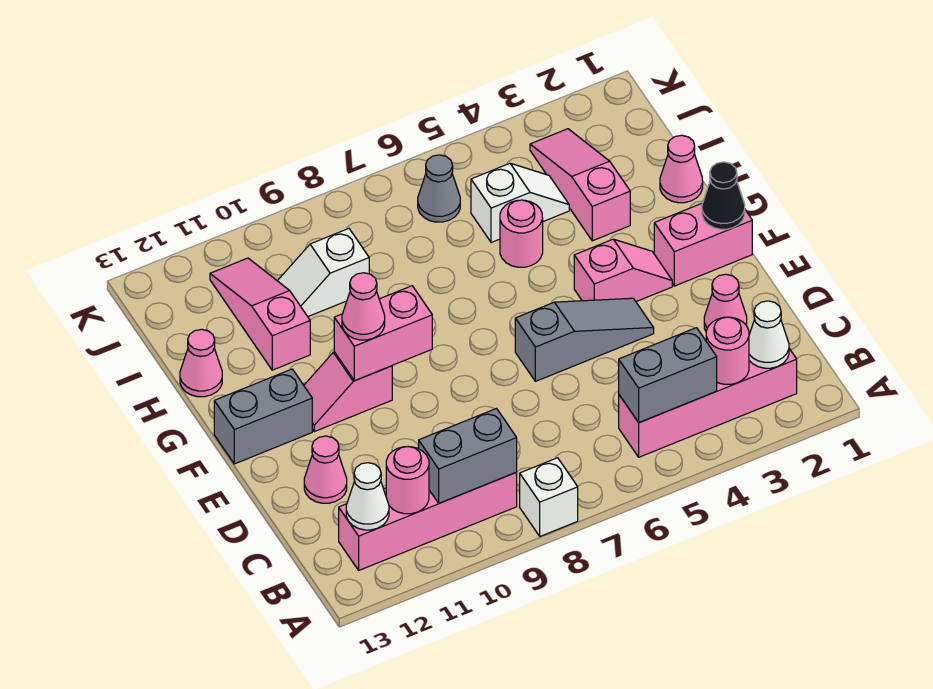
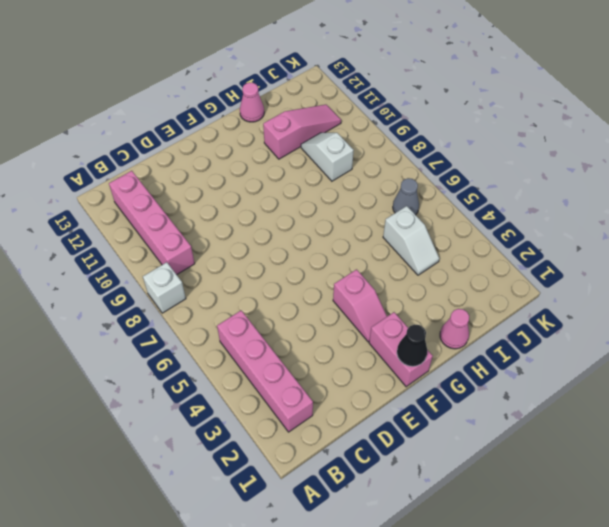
none -> pink cone D2 level 1
none -> pink cone D12 level 1
none -> grey slope E4:E6 level 1 top 6

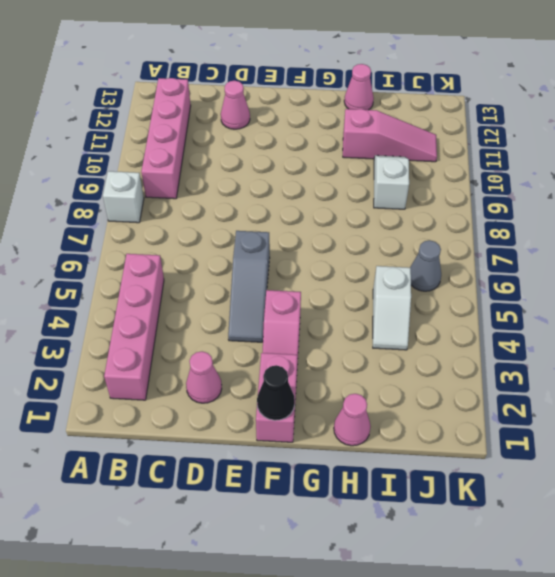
none -> pink slope F10:F11 level 1 top 10
none -> grey brick F12:F13 level 1
none -> pink slope H3:J3 level 1 top H

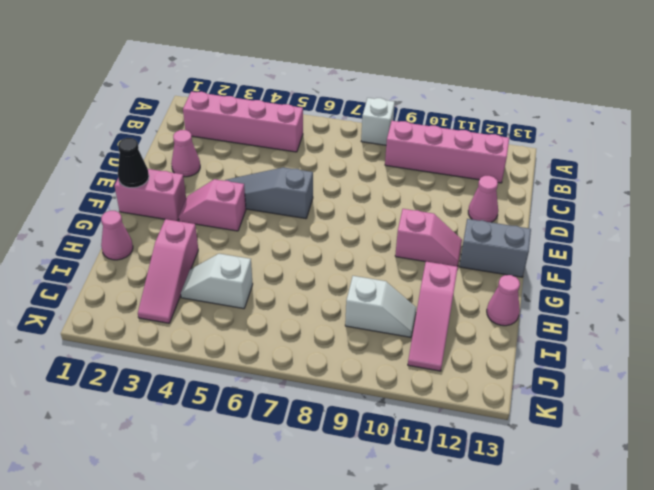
none -> pink round brick H5 level 1
none -> grey cone J6 level 1
none -> white cone B2 level 2

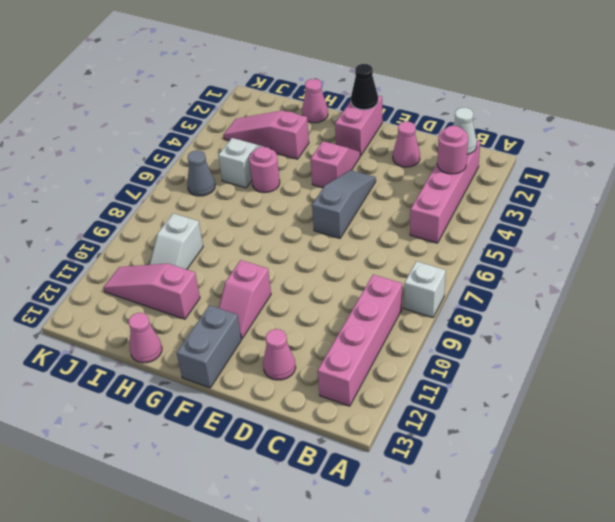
none -> grey brick B4:B5 level 2
none -> grey brick B9:B10 level 2
none -> pink round brick B11 level 2

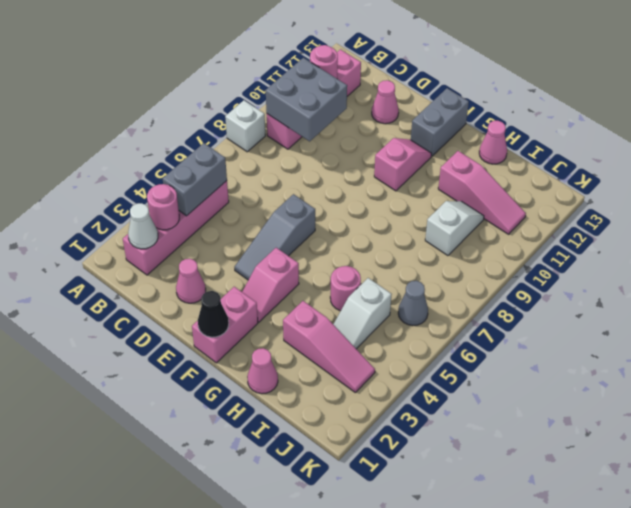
grey brick B9:C10 level 2 -> grey brick B9:B10 level 2
none -> white cone B12 level 2
none -> pink brick F9:F10 level 2
none -> pink cone F10 level 3

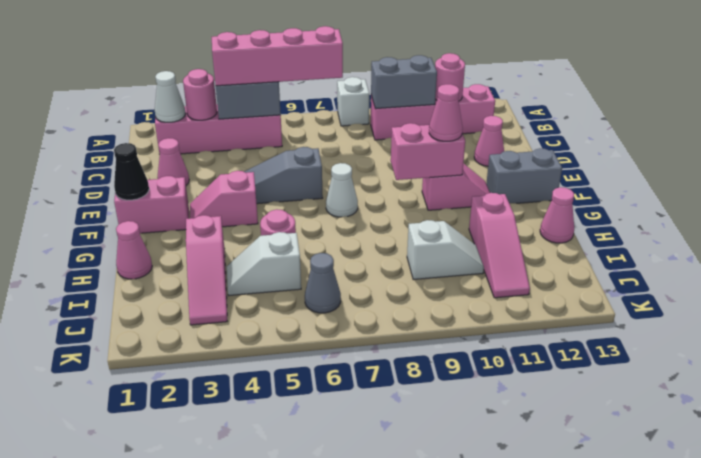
pink brick B4:B7 level 3 -> none
white cone F7 level 1 -> white cone B12 level 2

